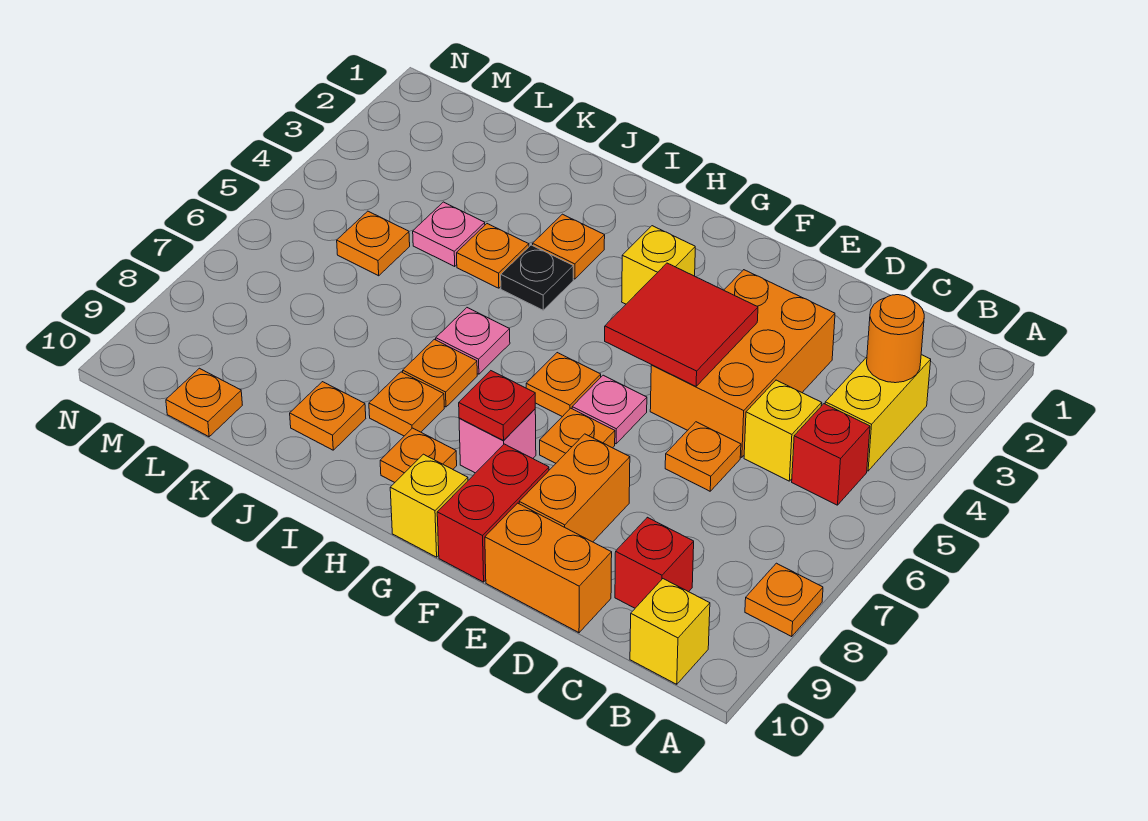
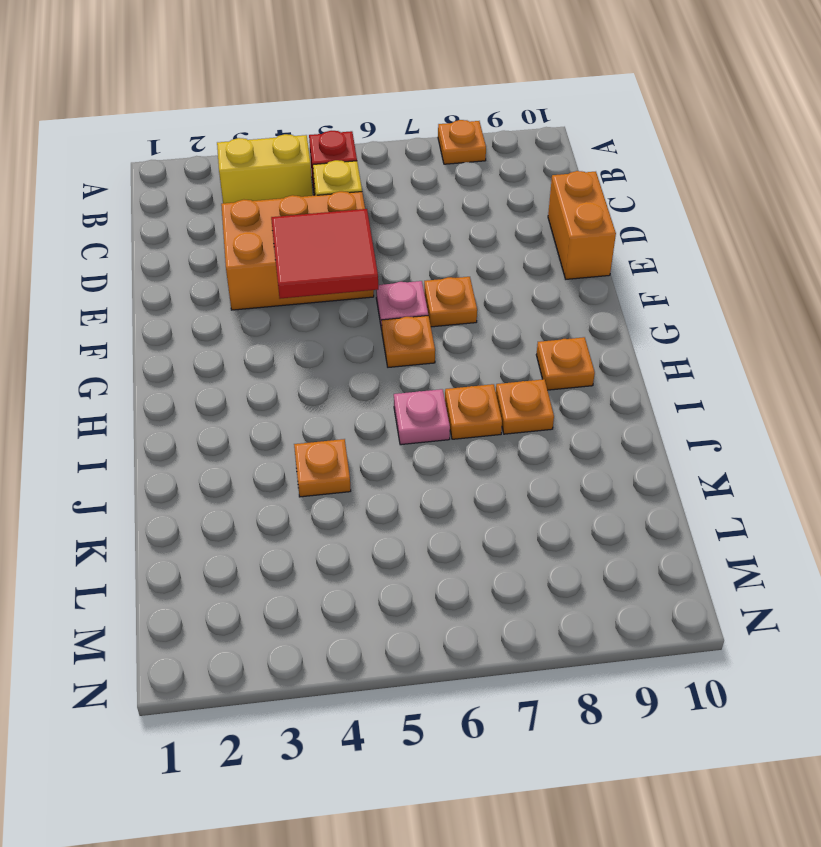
none -> yellow brick B10 level 1
none -> red brick C9 level 1
none -> orange plate D6 level 1
none -> orange brick E8:E9 level 1

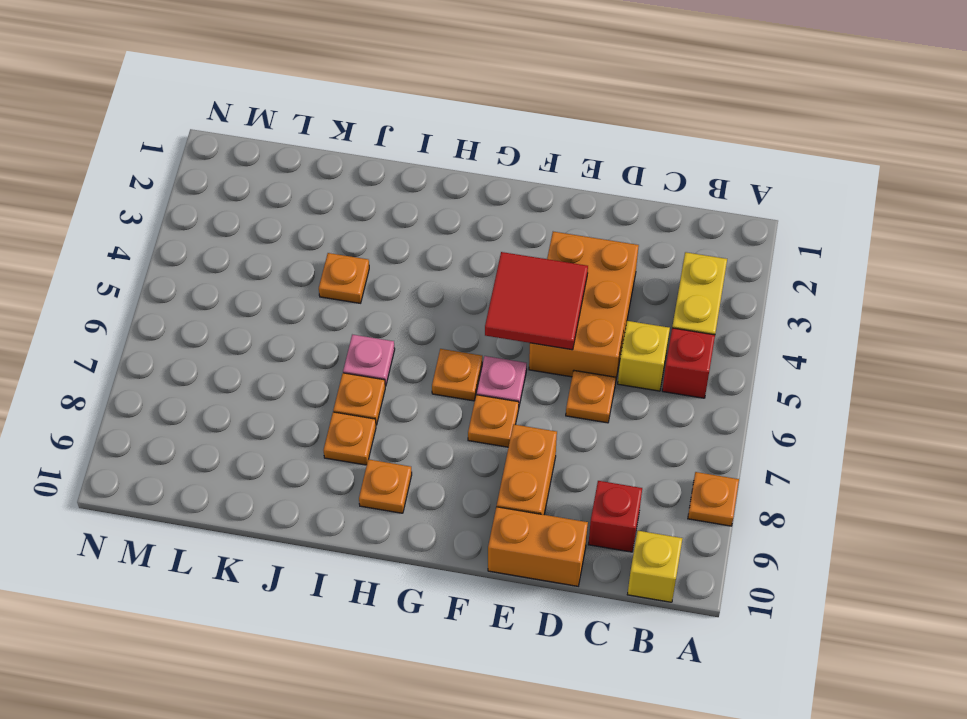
none -> red brick F9:F10 level 1
none -> yellow brick G3 level 1
none -> pink brick G8 level 1
none -> yellow brick G10 level 1

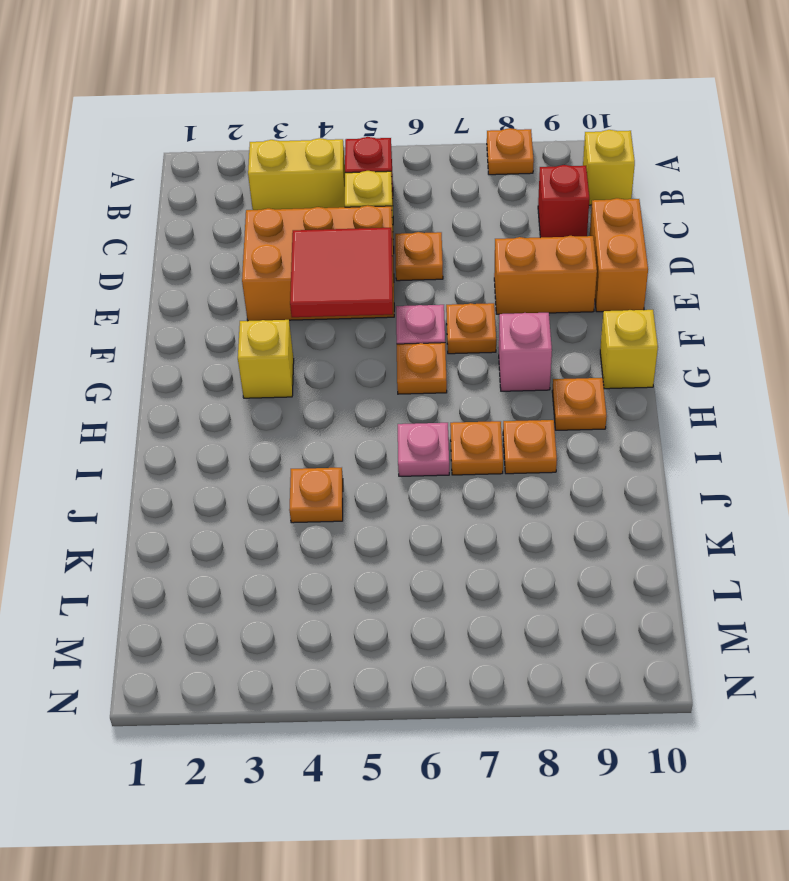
none -> red brick F9:F10 level 1
none -> orange plate I3 level 1
none -> black plate I4 level 1
none -> orange plate J9 level 1

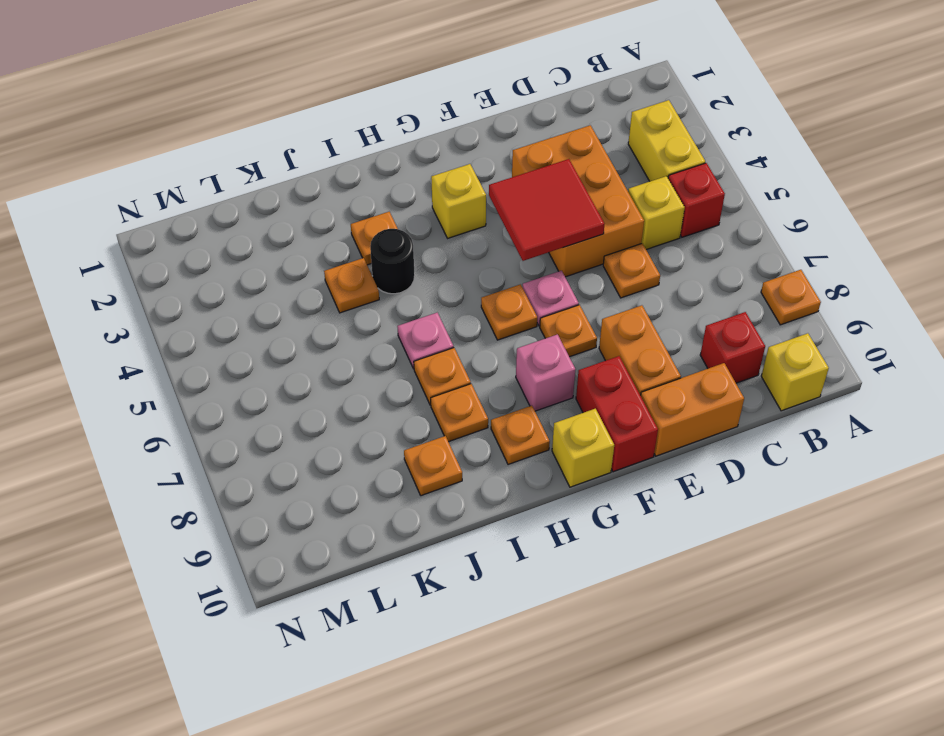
black round brick I4 level 1 -> black plate I4 level 1
none -> pink plate K4 level 1
none -> orange plate L5 level 1
none -> orange plate L10 level 1
none -> orange round brick B3 level 2

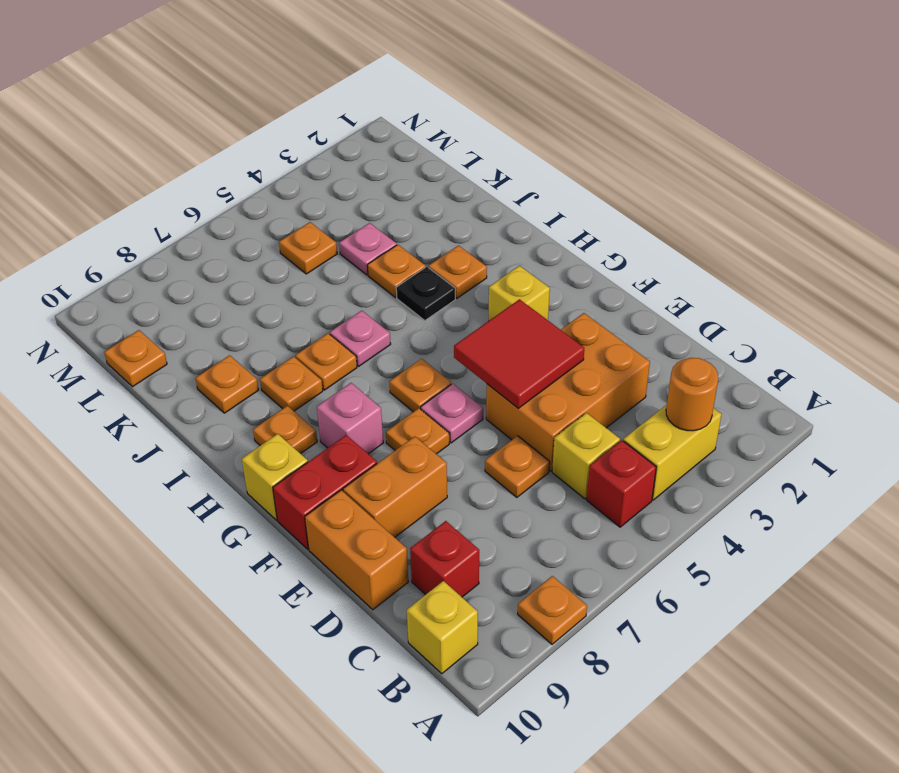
none -> red plate G8 level 2

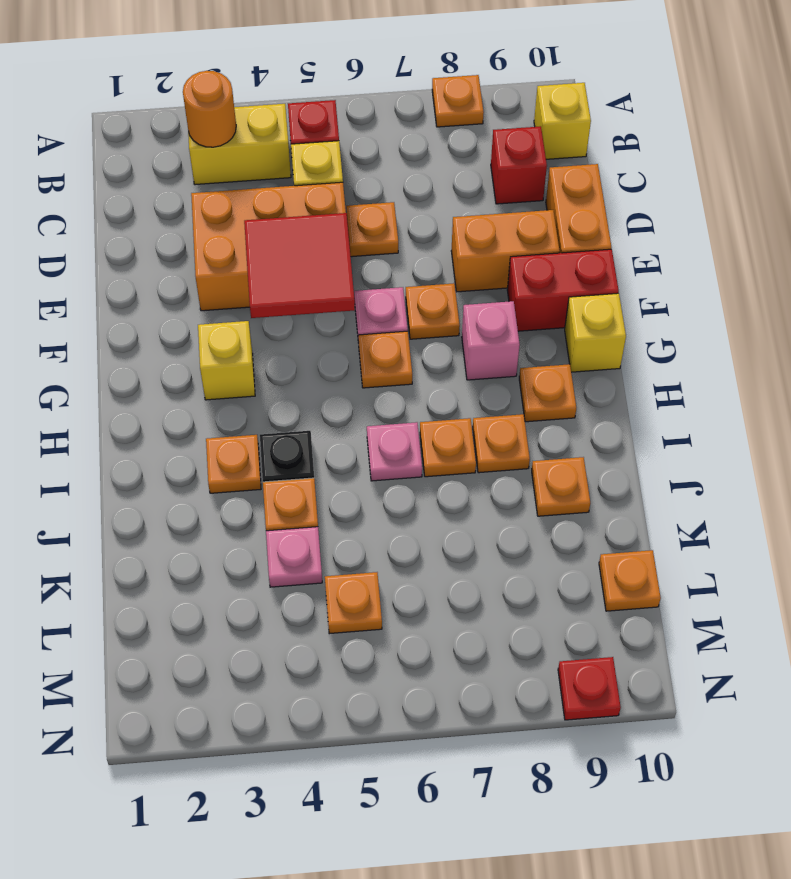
red plate N9 level 1 -> red plate G8 level 2

